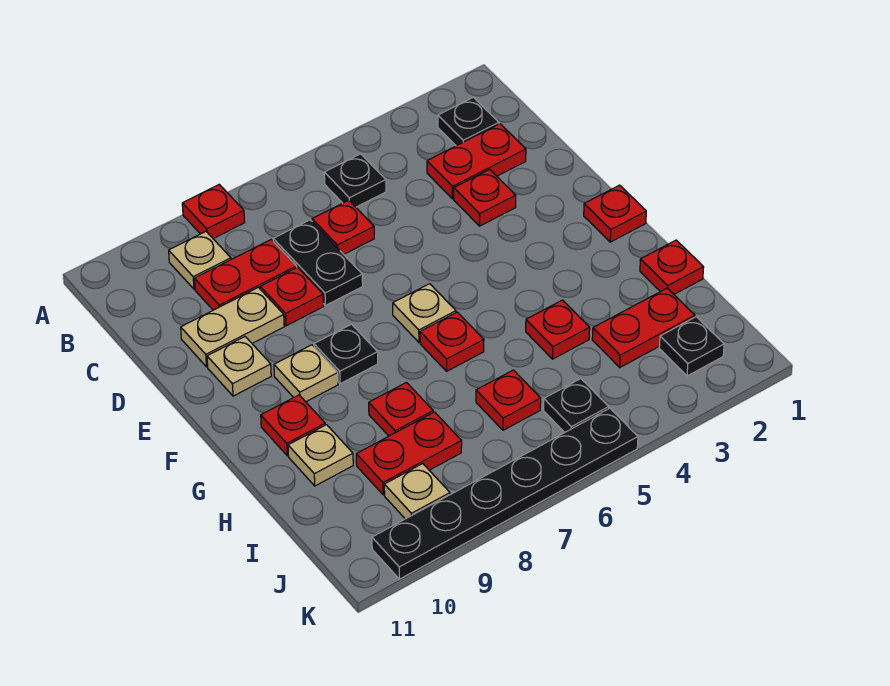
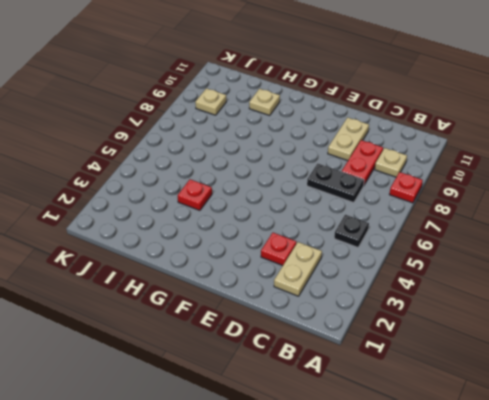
tan plate C2:C3 level 1 -> red plate C2:C3 level 1
none -> black plate B2 level 1
none -> red plate C6 level 1
none -> red plate D8 level 1

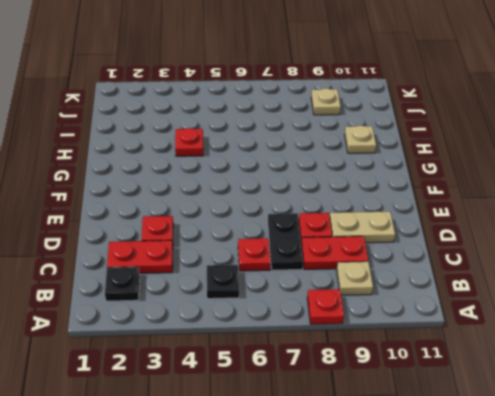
none -> tan plate E10 level 1
none -> red plate F1 level 1
none -> tan plate F6 level 1

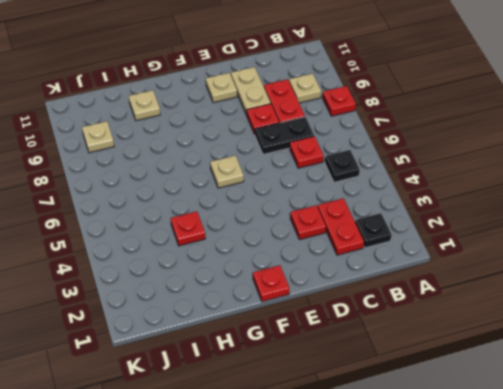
none -> black plate F8 level 1
none -> tan plate F9 level 1
none -> red plate G6 level 1

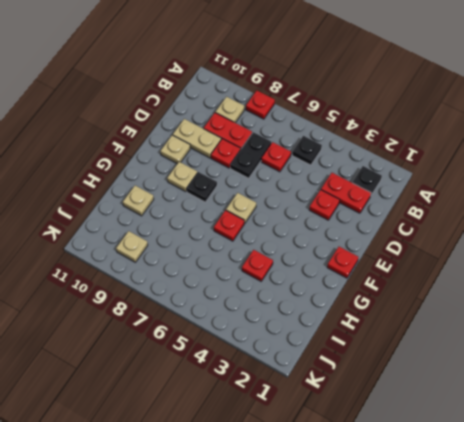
none -> red plate G10 level 1
none -> red plate H1 level 1
none -> red plate H8 level 1

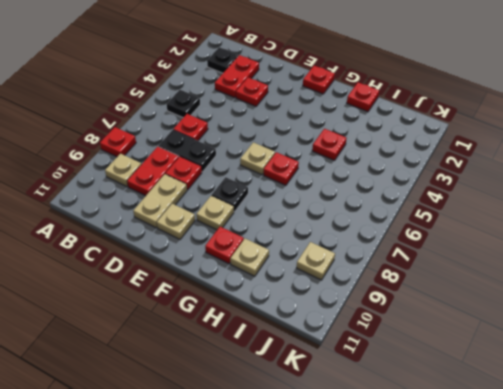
none -> red plate H8 level 1
none -> red plate I2:I3 level 1
none -> red plate I6 level 1

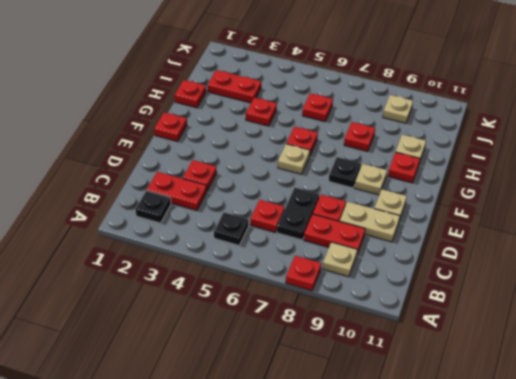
none -> red plate I8:I9 level 1
none -> black plate J2 level 1
none -> black plate J5 level 1

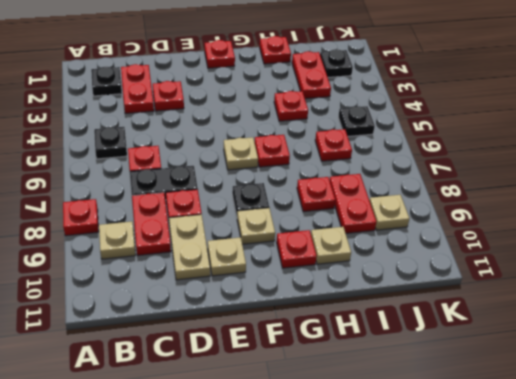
none -> black plate K5:K10 level 1

